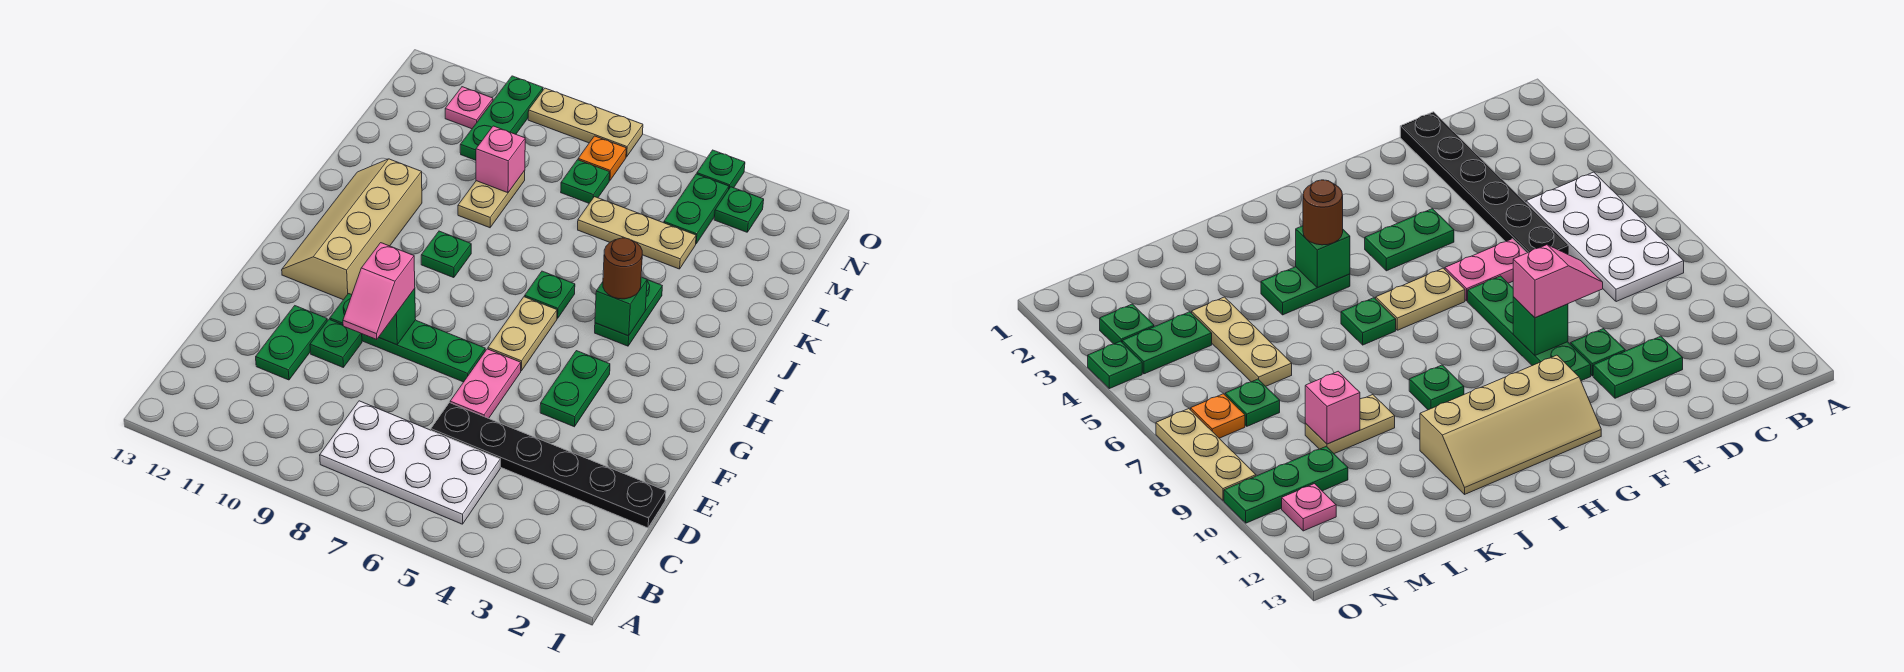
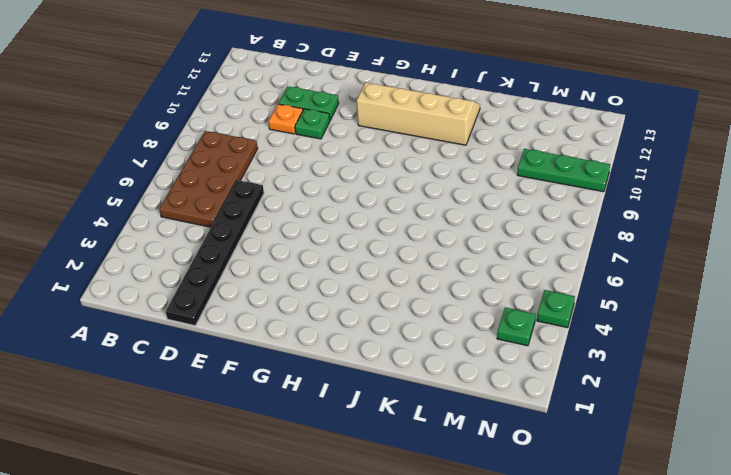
brown plate B5:C8 level 1 -> white plate B5:C8 level 1
orange plate D10 level 1 -> orange plate N7 level 1
none -> pink plate E6:F6 level 1
none -> green plate F4:G4 level 1
none -> green plate F7:F10 level 1

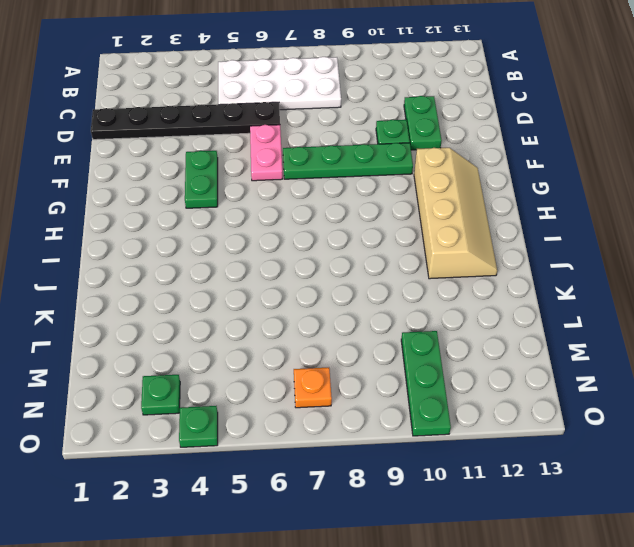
none -> tan plate G6:H6 level 1
none -> green plate I4:J4 level 1
none -> green plate I6 level 1

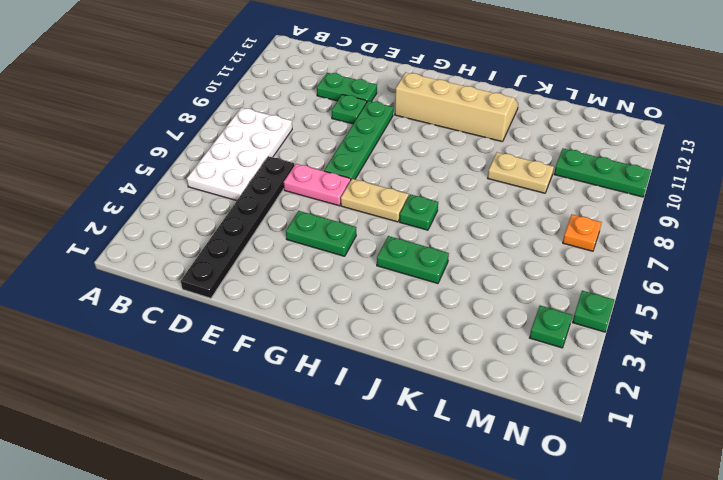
none -> green plate I9 level 1
none -> tan plate L4:L6 level 1
none -> green plate M4:N4 level 1

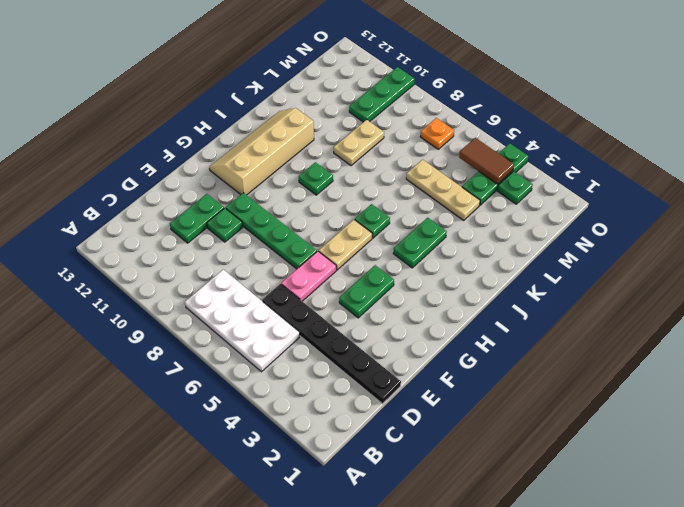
brown tile N4:N5 level 2 -> none
none -> green plate M7 level 1
none -> pink plate N11 level 1
none -> tan plate O7:O9 level 1

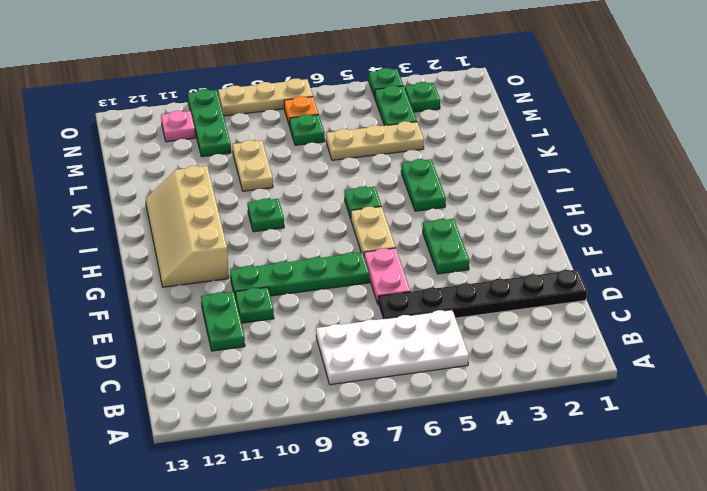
none -> green brick F9 level 2
none -> green brick I4 level 2
none -> pink brick L9 level 2

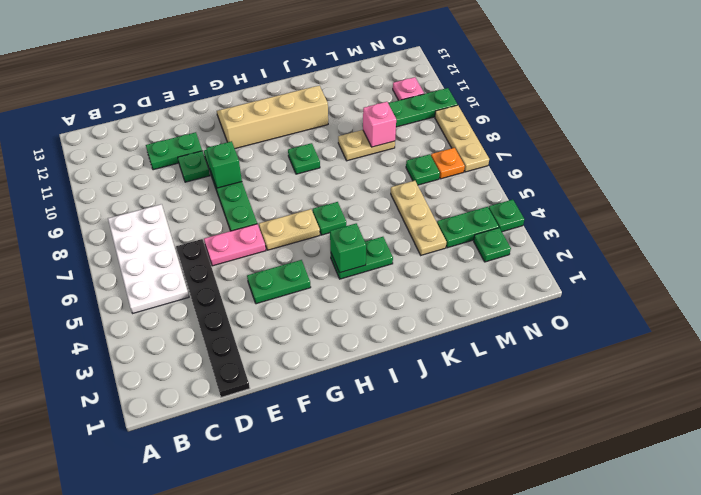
none -> pink slope E9:F9 level 3 top F
none -> brown round brick I4 level 3

